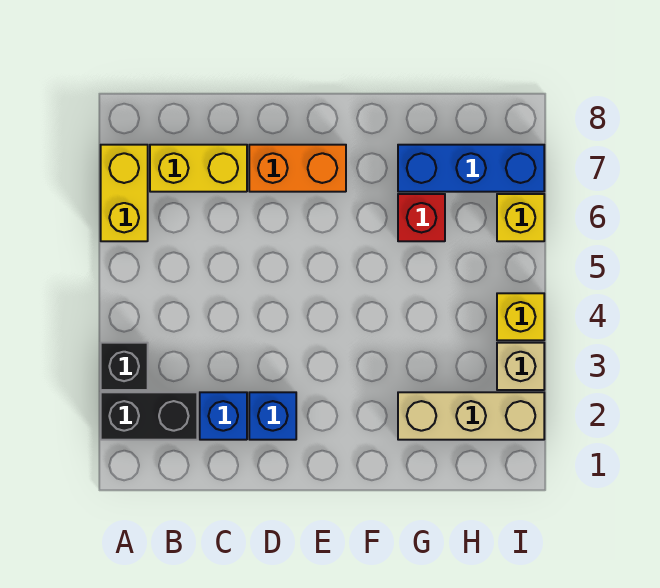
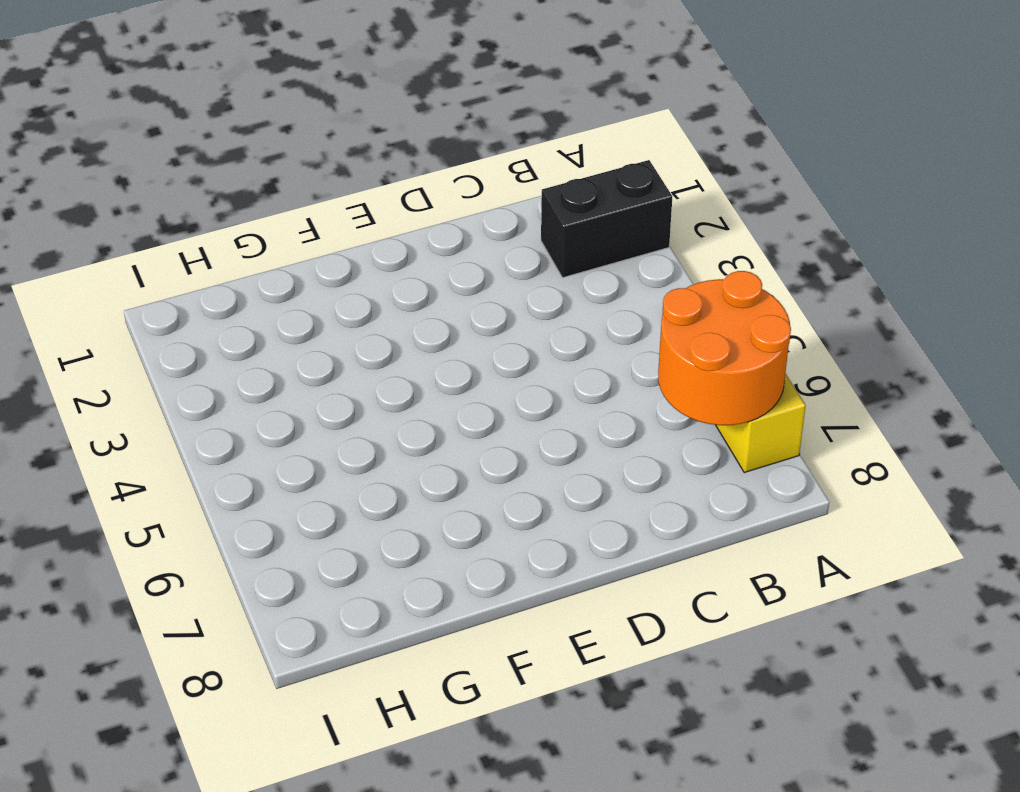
orange round brick A6:B7 level 2 -> none
none -> black brick A3 level 1
none -> yellow brick B7:C7 level 1
none -> blue brick C2 level 1

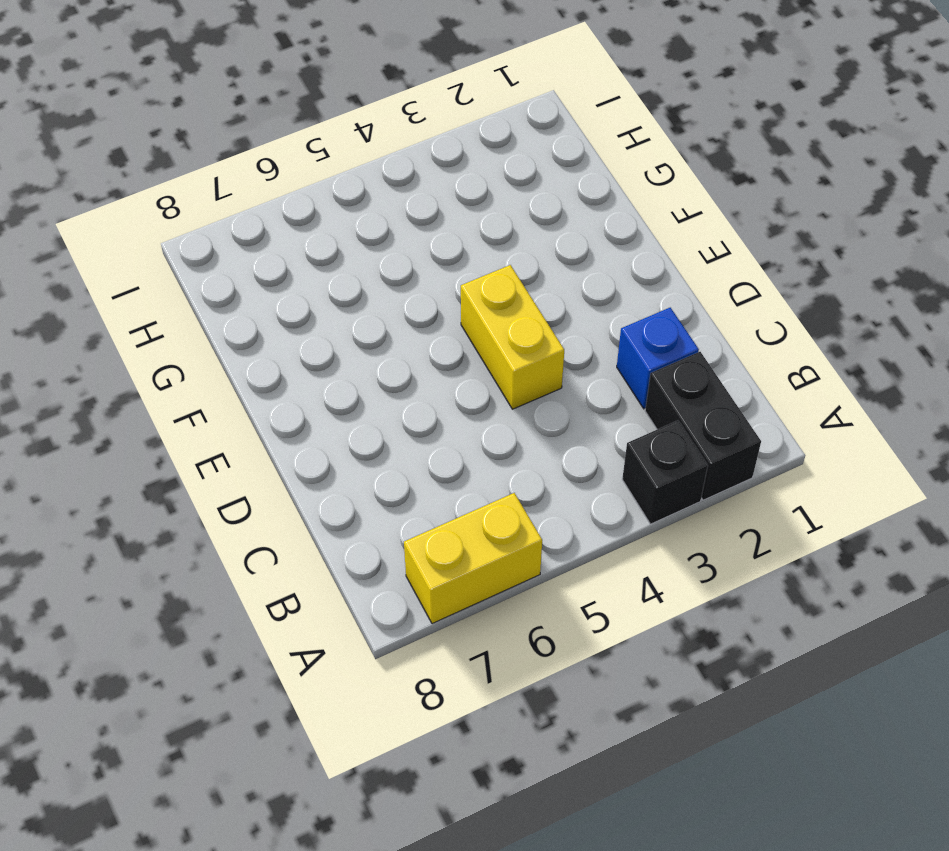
yellow brick D4:E4 level 1 -> yellow brick B7:C7 level 1
none -> blue brick D2 level 1
none -> orange brick D7:E7 level 1
none -> tan brick G2:I2 level 1

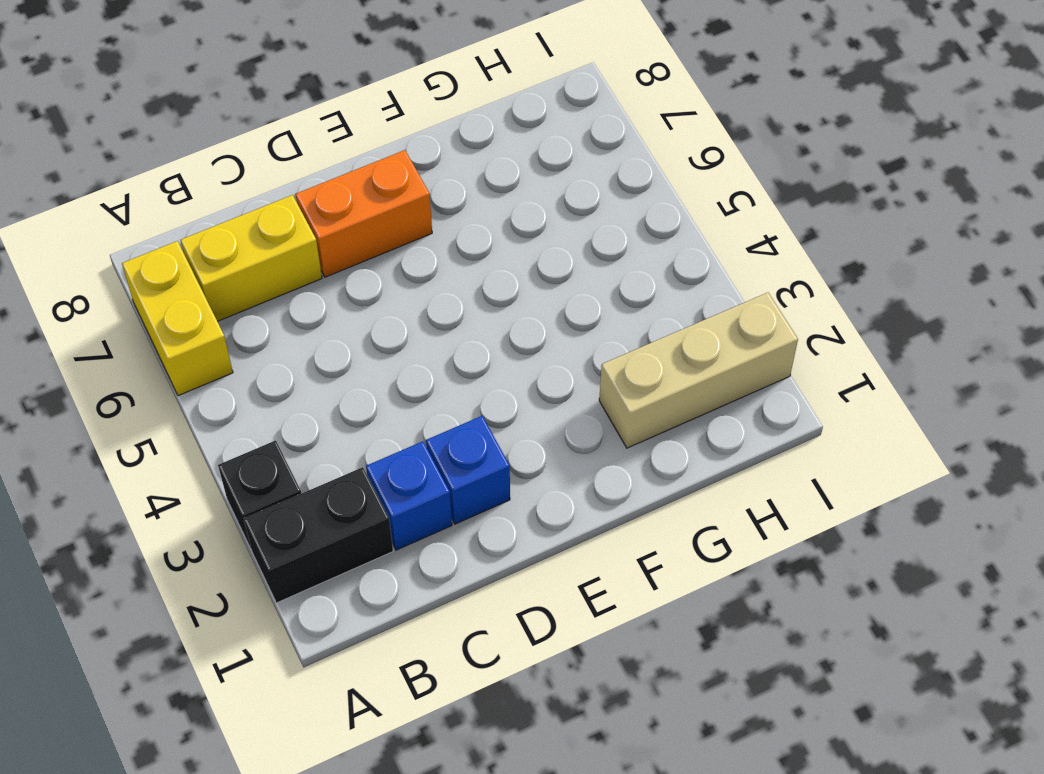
none -> red brick G6 level 1
none -> blue brick G7:I7 level 1
none -> tan brick I3 level 1

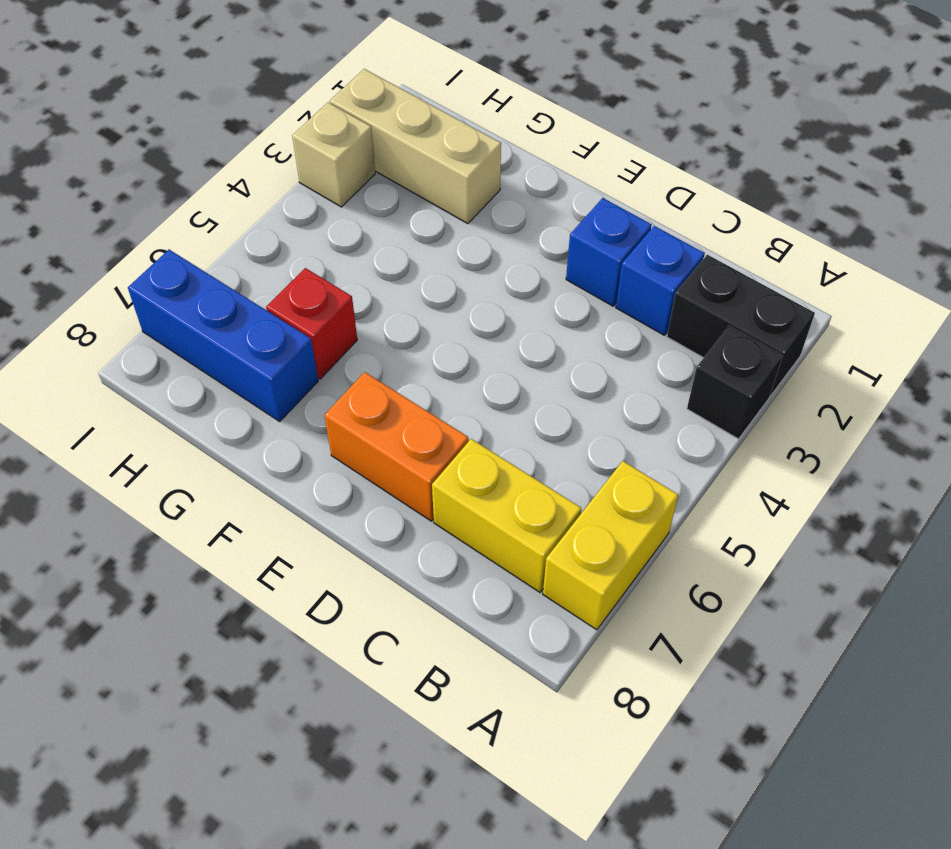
none -> yellow brick I4 level 1
none -> yellow brick I6 level 1

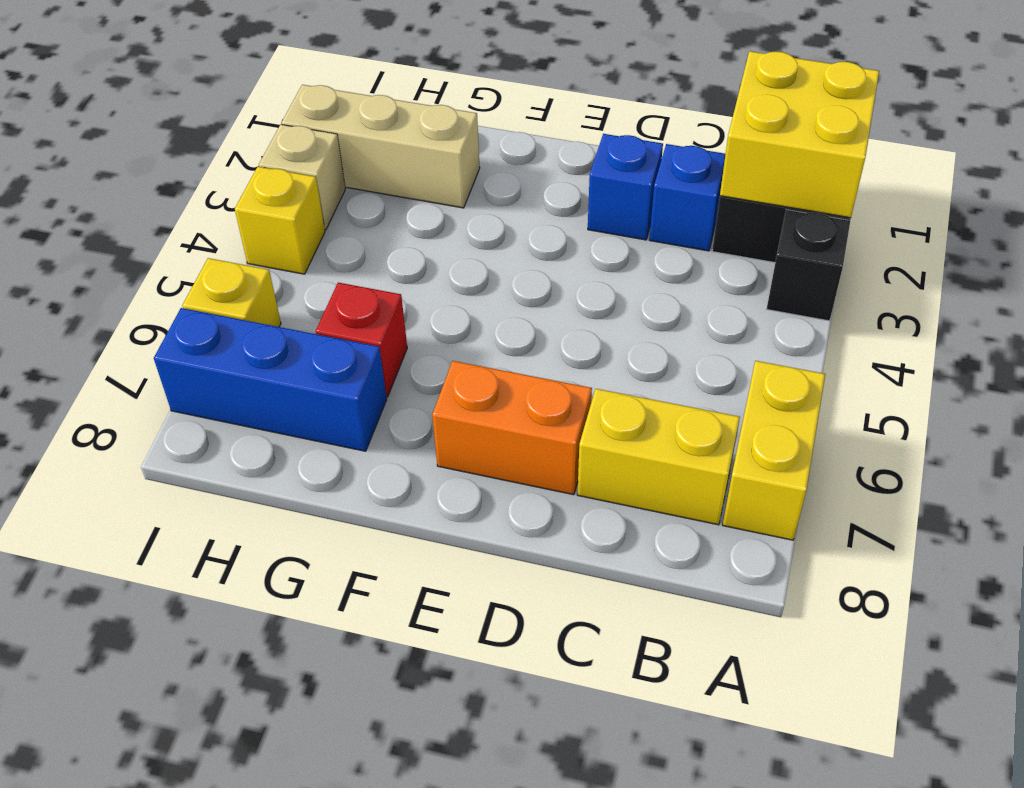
yellow brick A1:B2 level 2 -> none

